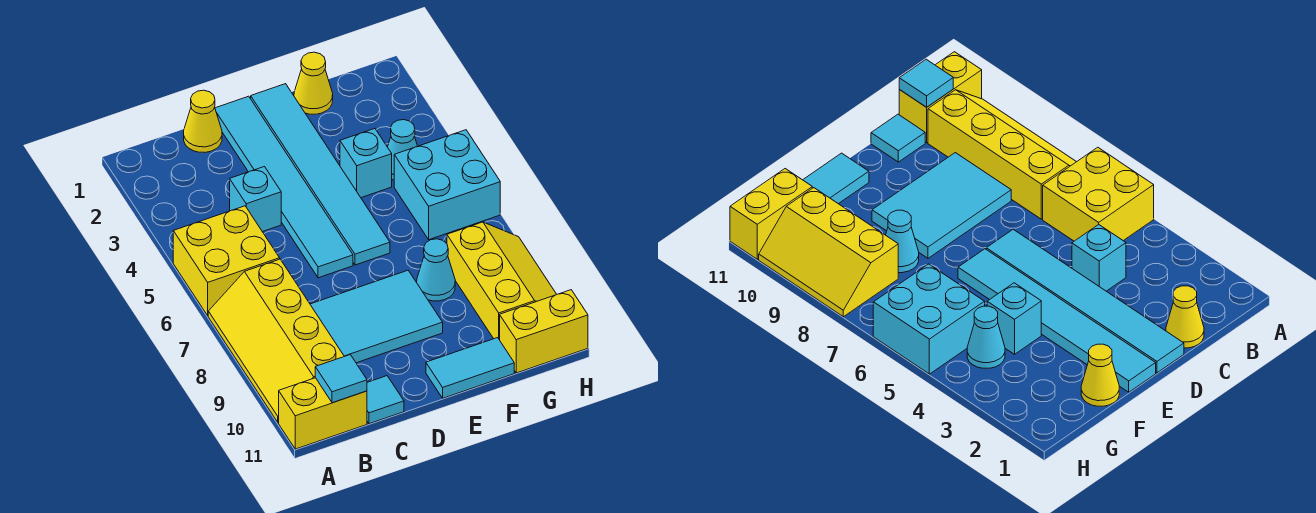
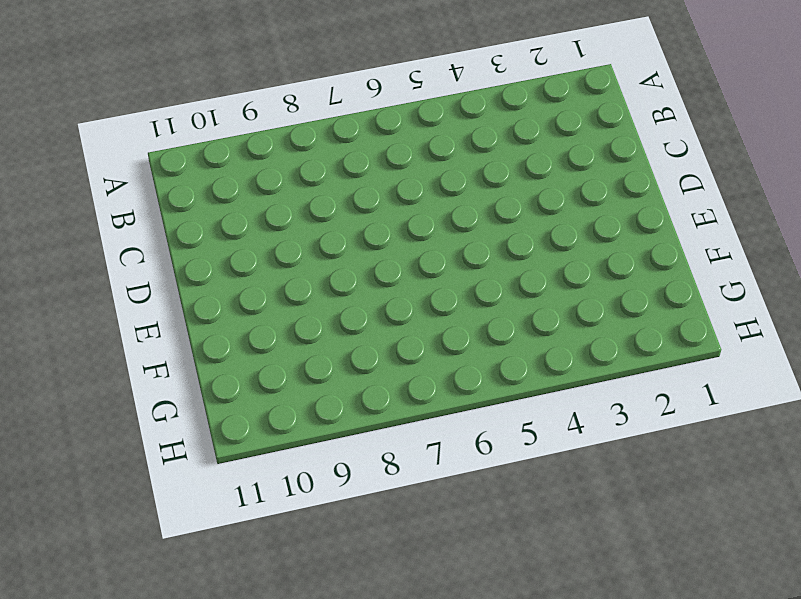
none -> yellow brick A5:B6 level 1
none -> yellow slope A7:B10 level 1 top B
none -> yellow brick A11:B11 level 1

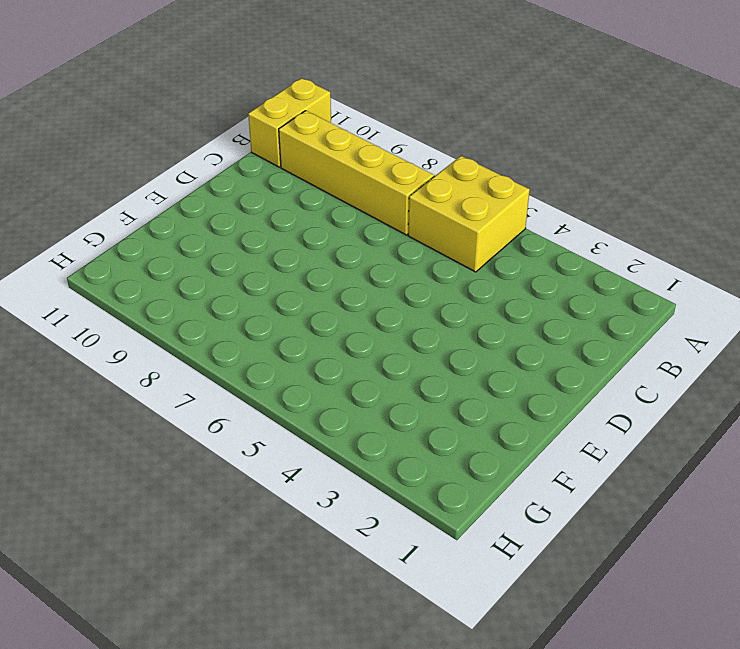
none -> yellow cone C1 level 1
none -> cyan brick C4 level 1
none -> cyan tile C8:E9 level 1

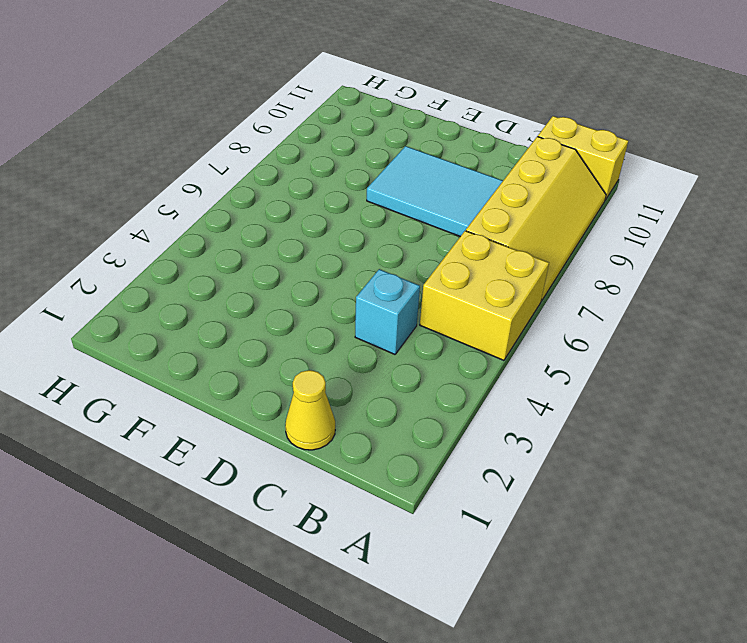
none -> cyan tile C11 level 1
none -> cyan tile D1:D6 level 1
none -> cyan tile E1:E6 level 1

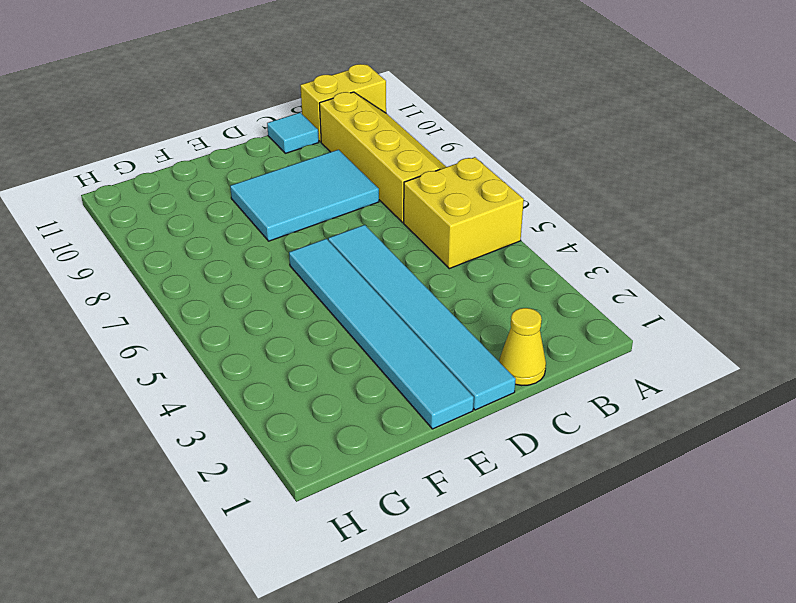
none -> cyan brick C4 level 1
none -> cyan tile E11:F11 level 1
none -> yellow cone F1 level 1

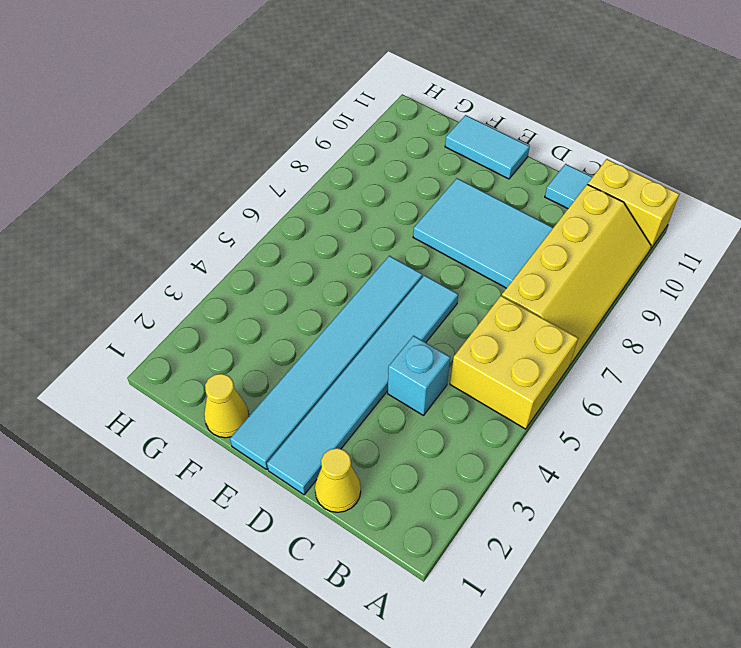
none -> cyan brick F4 level 1
none -> cyan cone F8 level 1
none -> cyan cone G4 level 1

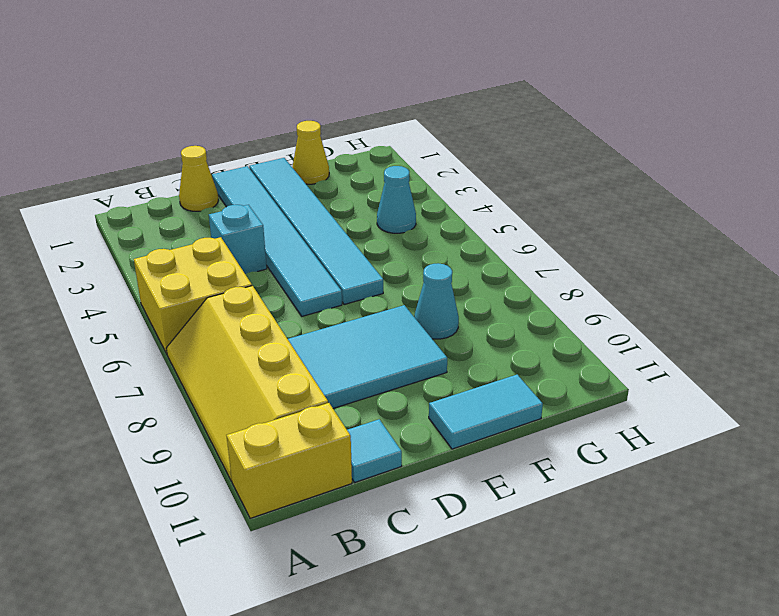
none -> cyan brick F4 level 1
none -> cyan brick G5:H6 level 1
none -> yellow slope G8:H10 level 1 top G

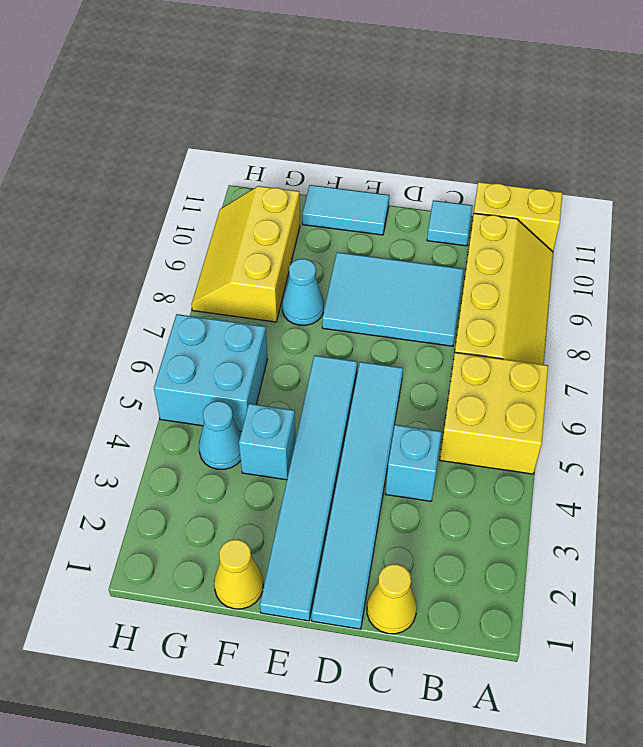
none -> yellow brick G11:H11 level 1
none -> cyan tile B11 level 2

